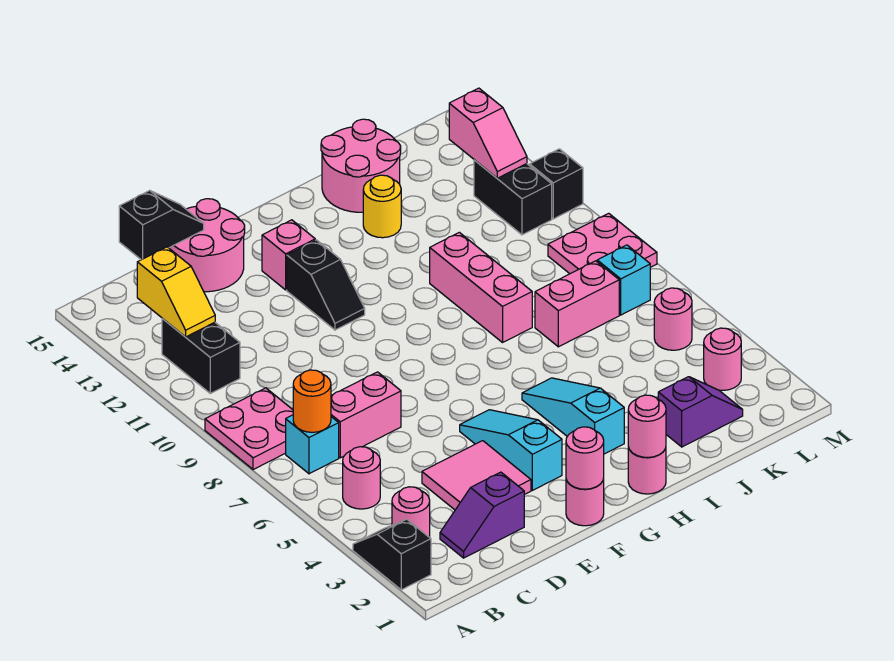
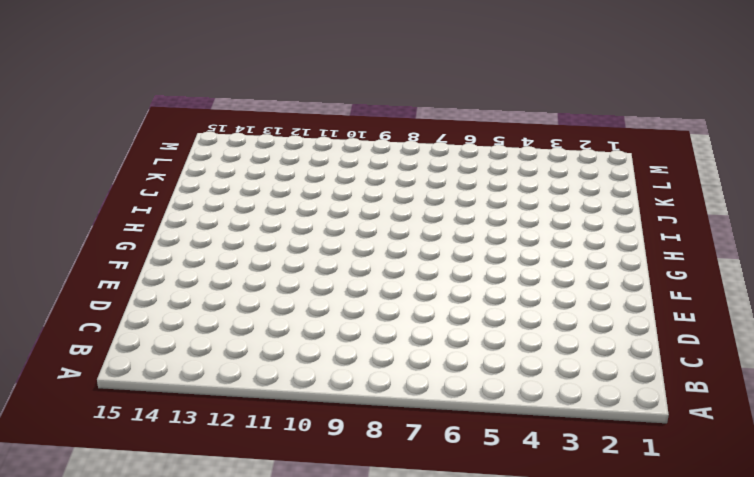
none -> black slope A2:A3 level 1 top 2
none -> pink plate A8:B9 level 1
none -> pink round brick B3 level 1
none -> pink round brick B5 level 1

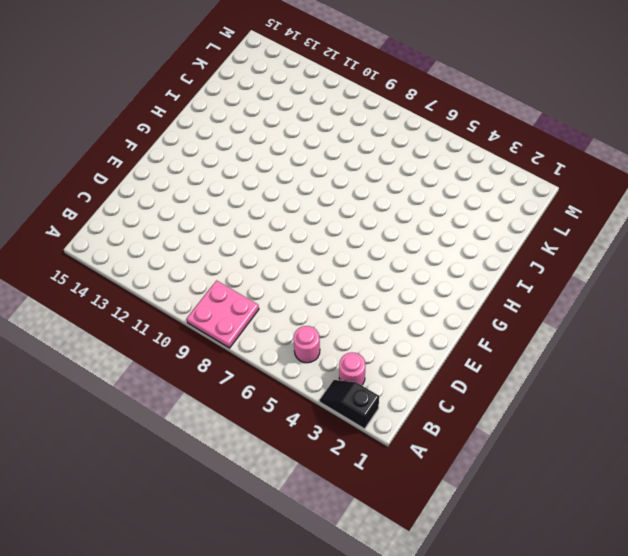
none -> cyan brick B7 level 1
none -> black brick B11:B12 level 1
none -> purple slope C2:D2 level 1 top D
none -> pink brick C7:D7 level 1

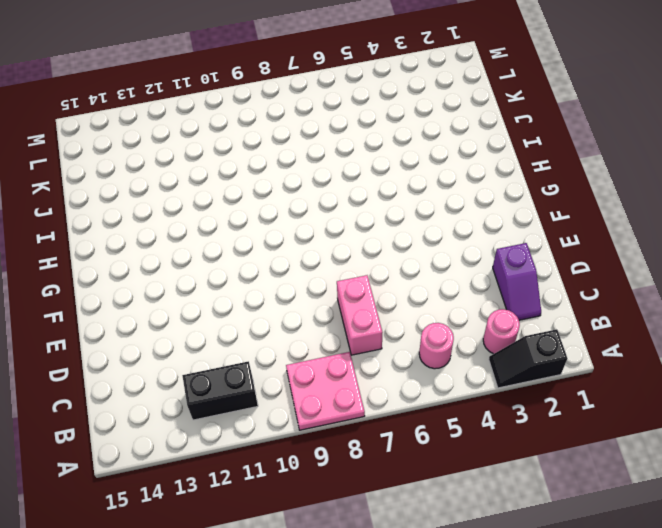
none -> cyan brick B7 level 1
none -> pink tile D3:E4 level 1
none -> pink round brick D14:E15 level 1
none -> pink round brick F1 level 1

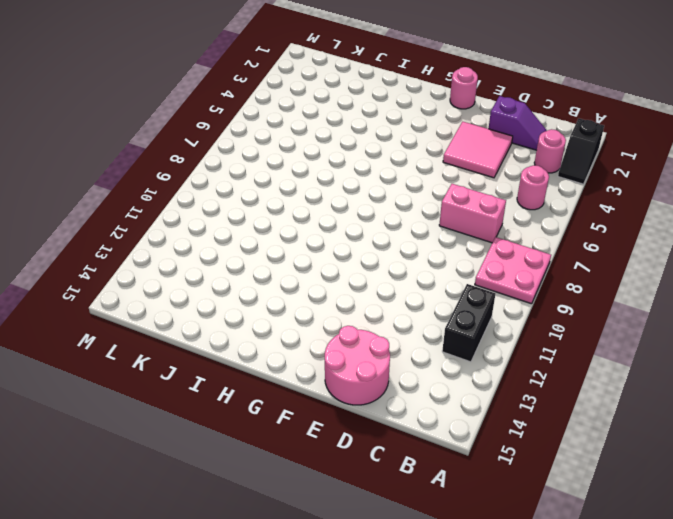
none -> cyan brick B7 level 1
none -> cyan slope F3:F5 level 1 top 3
none -> black slope F11:F12 level 1 top 12
none -> pink brick F13 level 1

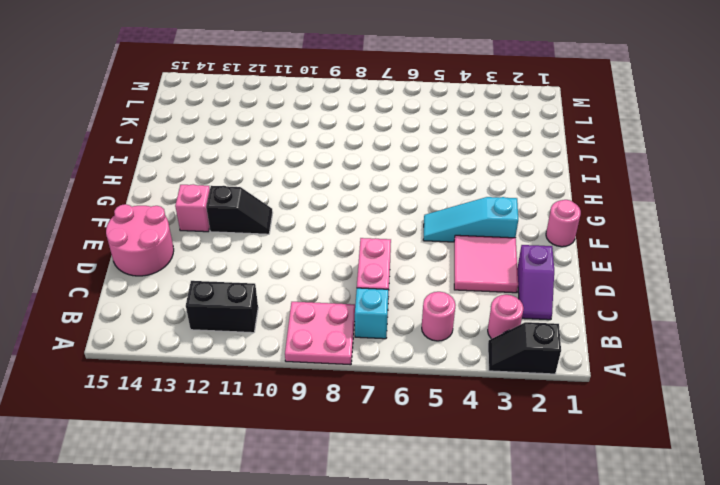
none -> pink round brick H1 level 1
none -> cyan slope H3:H5 level 1 top 3
none -> pink brick I8:I10 level 1
none -> yellow round brick I13 level 1

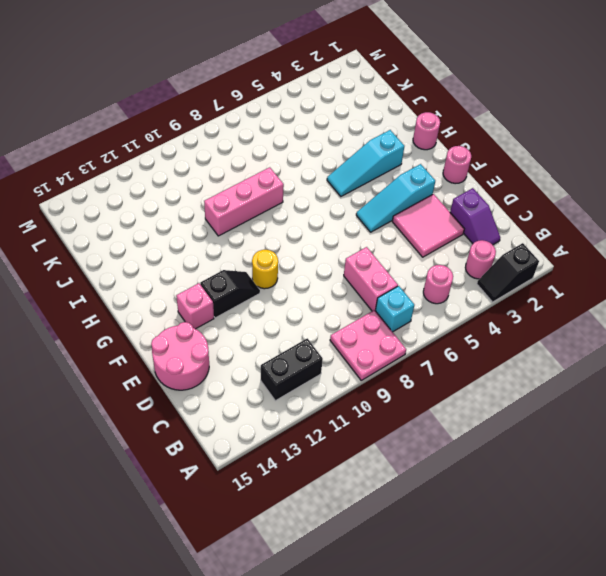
yellow round brick F10 level 1 -> yellow round brick I13 level 1
none -> pink round brick I14:J15 level 1
none -> purple slope J2:K2 level 1 top J
none -> pink brick J7:K7 level 1
none -> pink round brick L3 level 1

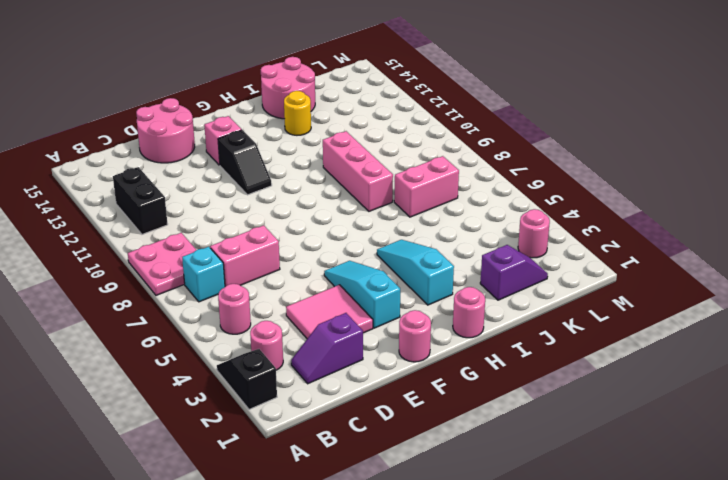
none -> pink round brick L5 level 1
none -> cyan brick L7 level 1
none -> pink plate L8:M9 level 1
none -> black brick L11:L12 level 1

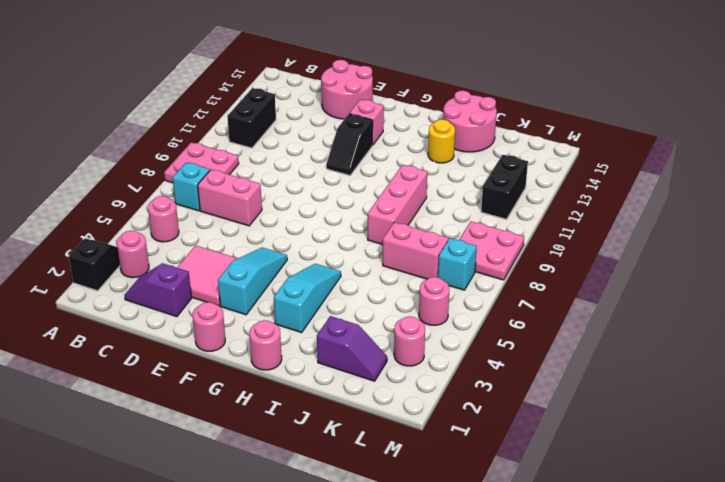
none -> black brick M11 level 1
none -> orange round brick B7 level 2
none -> yellow slope B12:B13 level 2 top 13
none -> black slope C15:D15 level 2 top C

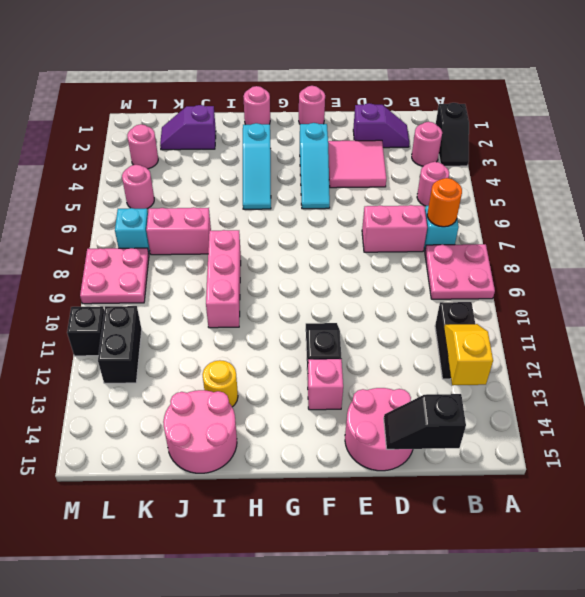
none -> pink round brick F1 level 2
none -> pink round brick H1 level 2
none -> pink slope L12:L13 level 2 top 13

